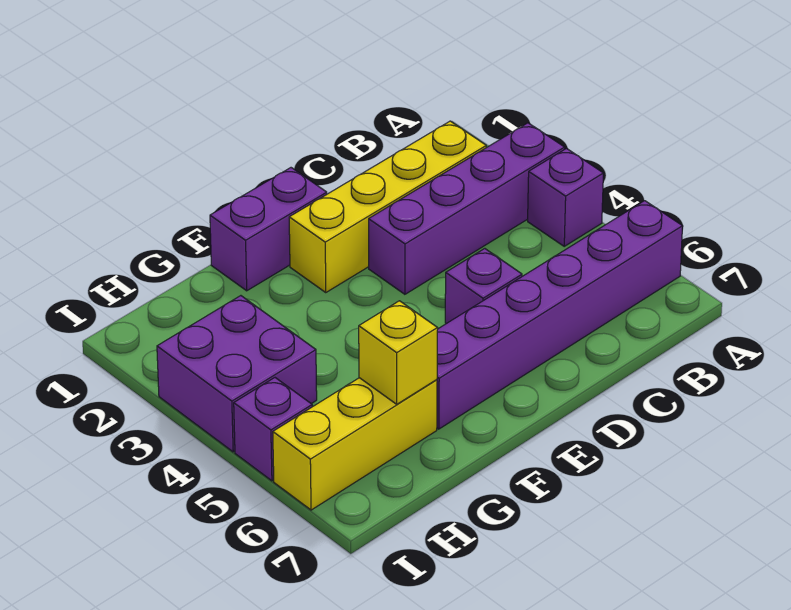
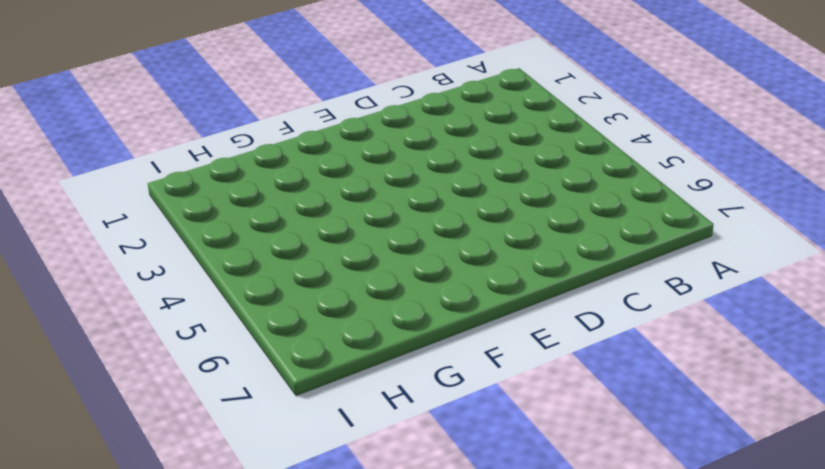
none -> purple brick A3:D3 level 1
none -> purple brick A4 level 1

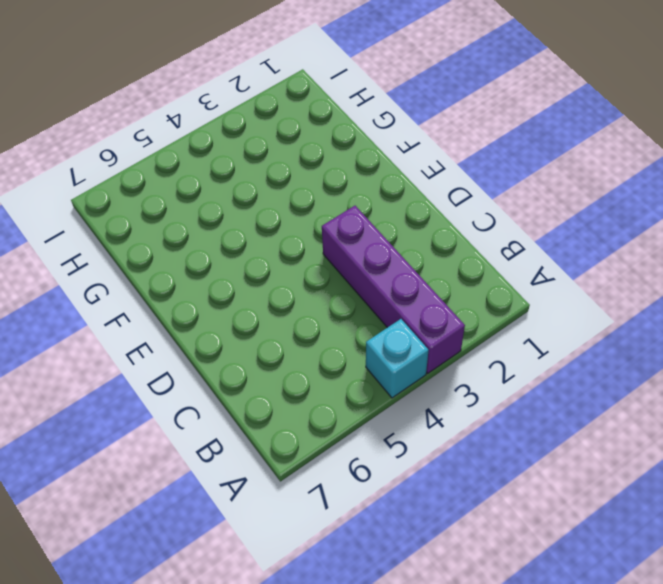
cyan brick A4 level 1 -> purple brick A4 level 1
none -> purple brick A6:F6 level 1
none -> yellow brick B2:E2 level 1

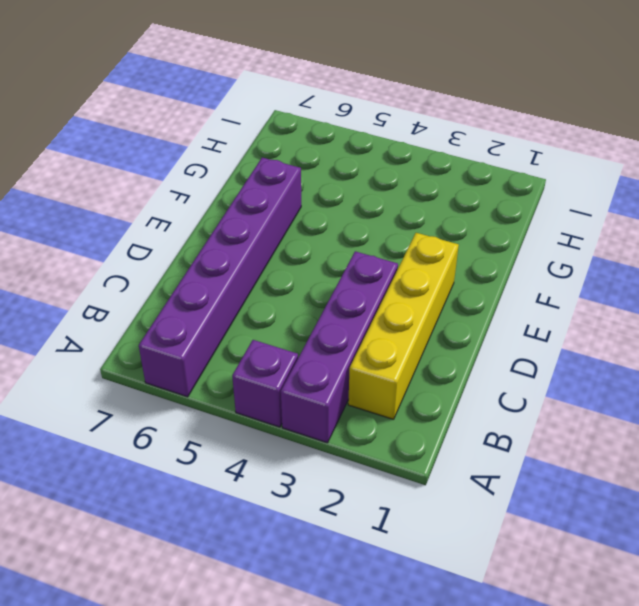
none -> purple brick D5 level 1
none -> purple brick E1:F1 level 1

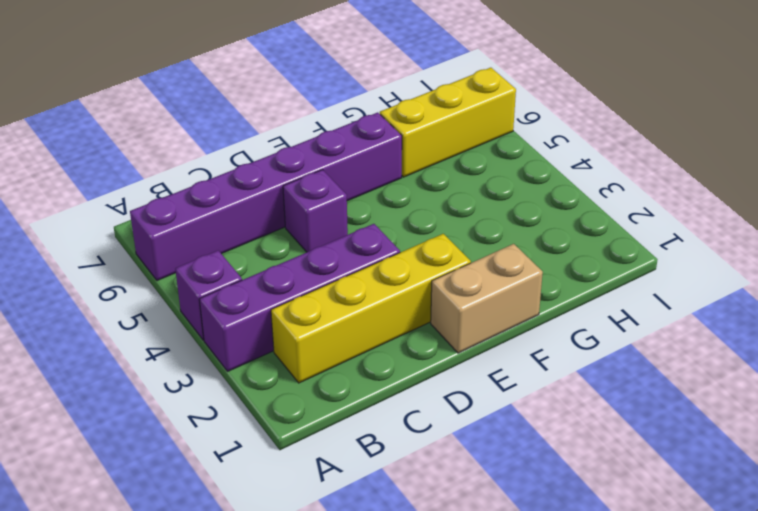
tan brick E1:F1 level 1 -> purple brick E1:F1 level 1
none -> purple brick H3:I4 level 1
none -> purple brick I5 level 1

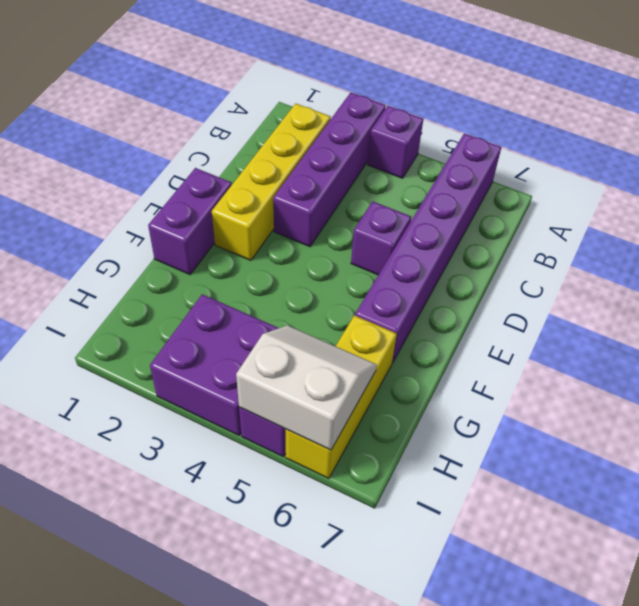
white slope H5:I6 level 2 top I -> none
none -> yellow brick G6 level 2

